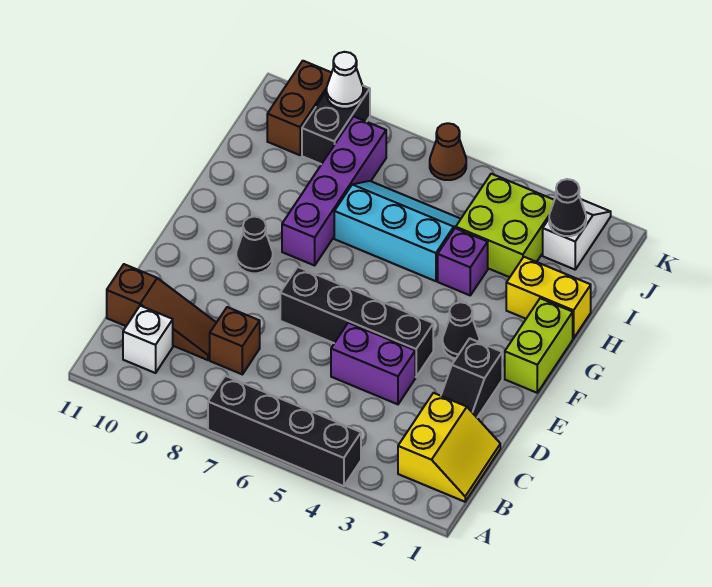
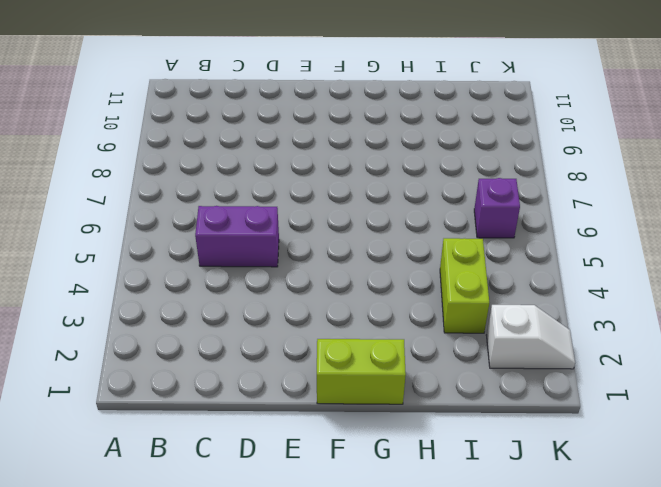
purple brick C5:D5 level 1 -> purple brick D4:D5 level 1
lime brick I3:I4 level 1 -> lime brick I3:J4 level 1
purple brick J6 level 1 -> purple brick H4 level 1
none -> black brick A4:A7 level 1
none -> yellow slope B1:C2 level 1 top 2
none -> white brick B10 level 1

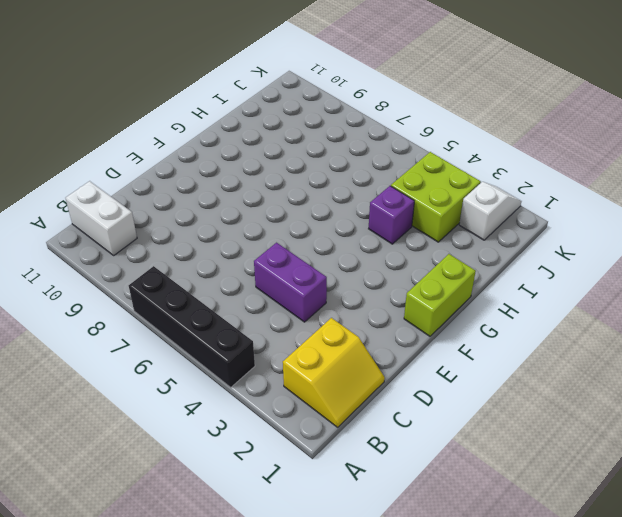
white brick B10:B11 level 1 -> white brick B10 level 1
none -> brown brick C8 level 1
none -> brown slope C9:C11 level 1 top 11
none -> black slope D2:E2 level 1 top E

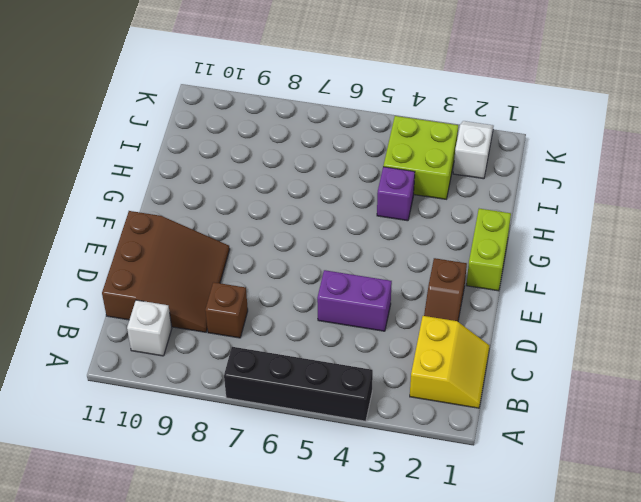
brown slope C9:E11 level 1 top 11 -> brown slope C9:C11 level 1 top 11
brown slope D2:E2 level 1 top E -> black slope D2:E2 level 1 top E
none -> black brick E4:E7 level 1
none -> black cone F3 level 1
none -> black cone F9 level 1

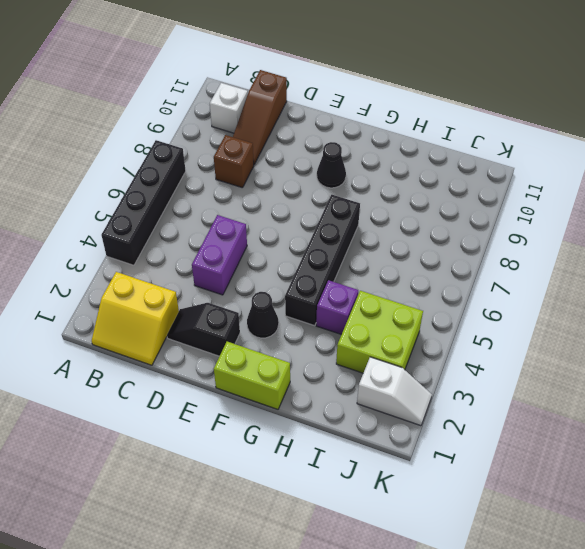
black brick G4:G7 level 1 -> black brick E4:E7 level 1
none -> purple brick G8:J8 level 1
none -> yellow brick H1:H2 level 1
none -> cyan slope H5:I7 level 1 top H

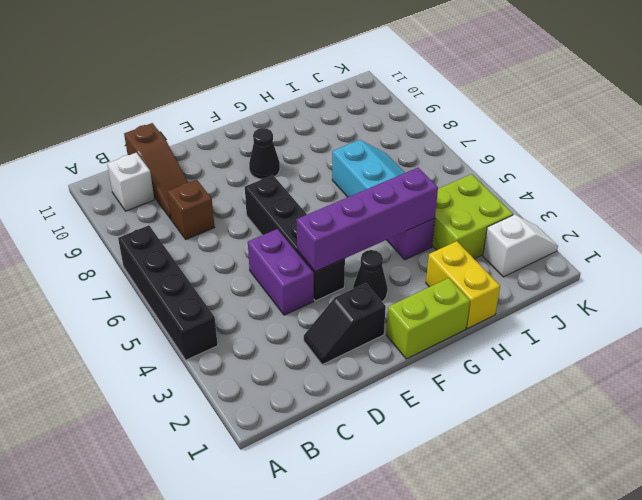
purple brick E4:H4 level 2 -> purple brick G8:J8 level 1
none -> yellow slope B1:C2 level 1 top 2
none -> black brick J9:K9 level 1
none -> brown brick J10:K10 level 1

